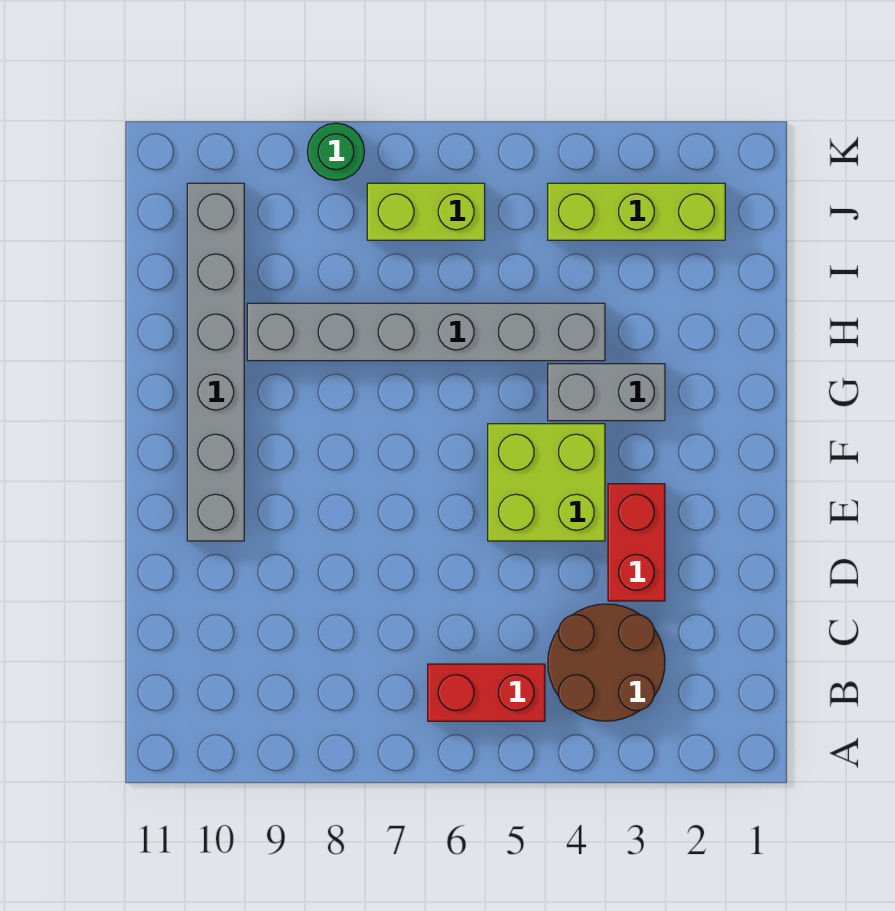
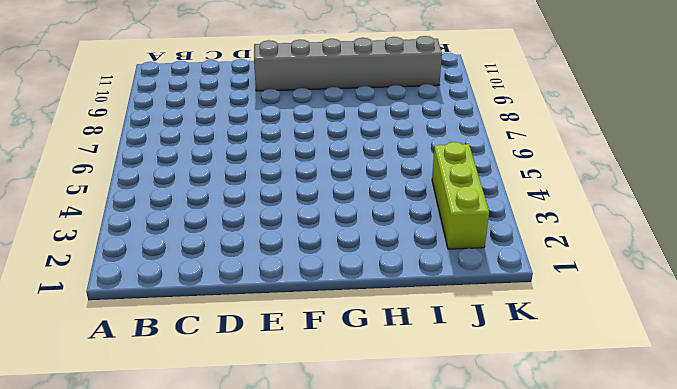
none -> brown round brick B3:C4 level 1
none -> red brick B5:B6 level 1

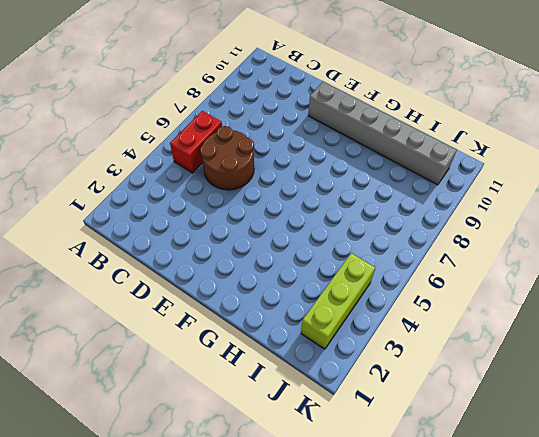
brown round brick C5:D6 level 1 -> brown round brick B3:C4 level 1
none -> red brick D3:E3 level 1
none -> lime brick E4:F5 level 1

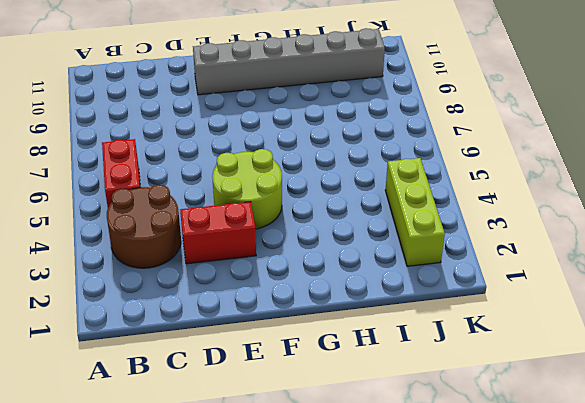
lime round brick E4:F5 level 1 -> lime brick E4:F5 level 1
none -> grey brick G3:G4 level 1
none -> grey brick H4:H9 level 1

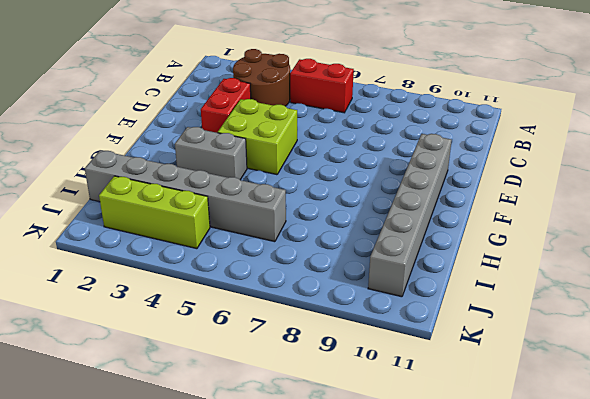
grey brick I1:I6 level 1 -> grey brick H4:H9 level 1
none -> lime brick J6:J7 level 1
none -> green round brick K8 level 1

